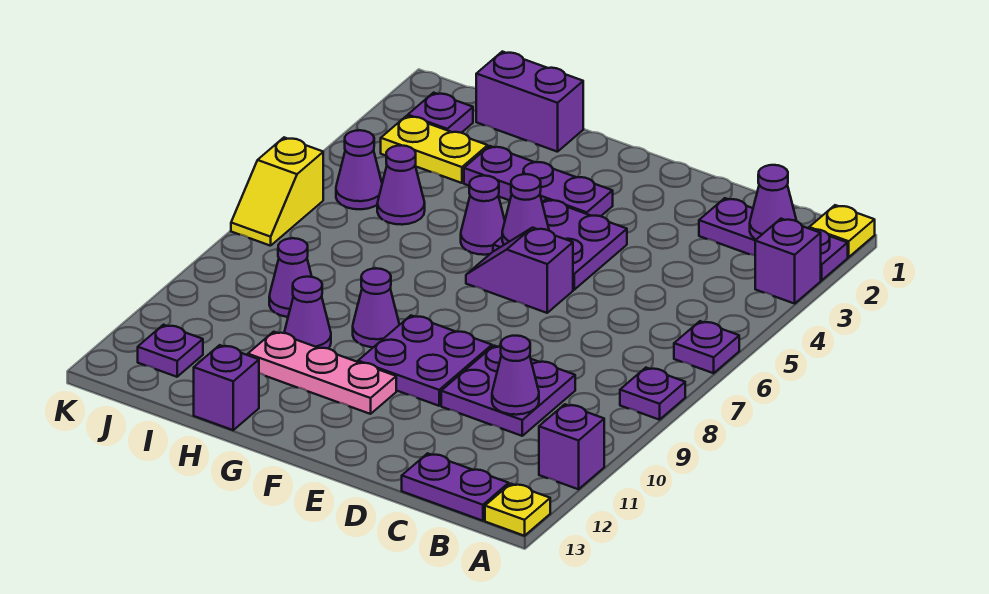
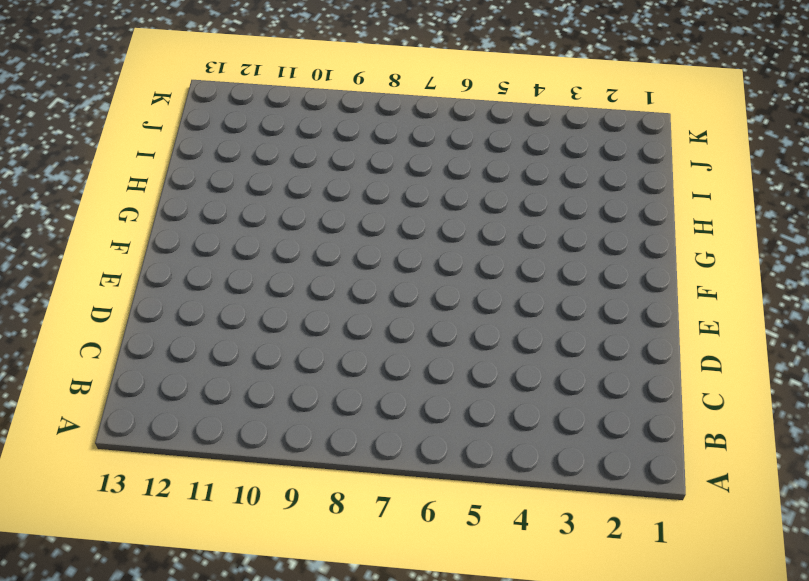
none -> yellow plate A1 level 1
none -> purple plate A2:C2 level 1
none -> purple brick A3 level 1

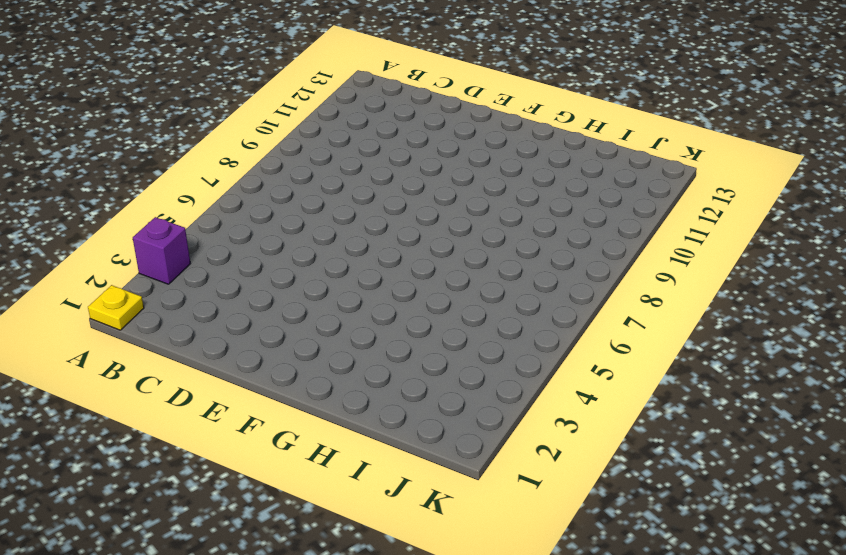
none -> purple plate A2:C2 level 1
none -> purple plate A6 level 1
none -> purple plate A8 level 1

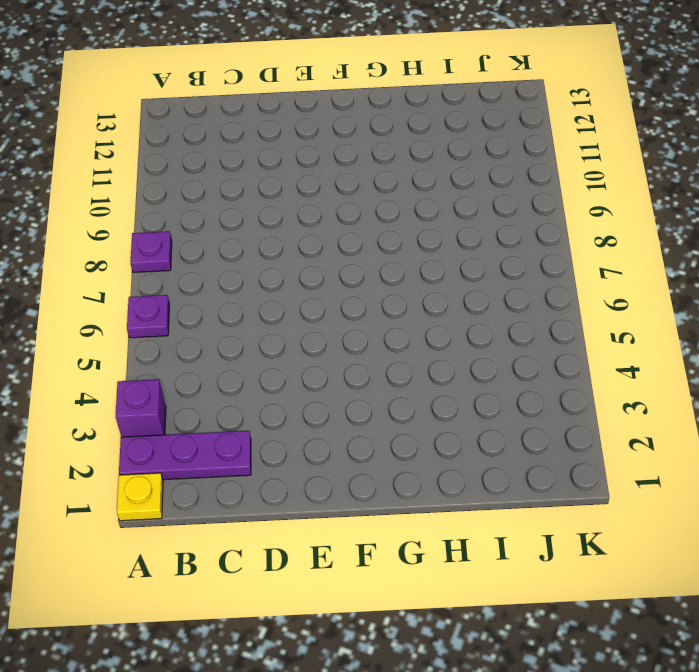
none -> purple brick A11 level 1
none -> yellow plate A13 level 1
none -> purple plate B13:C13 level 1

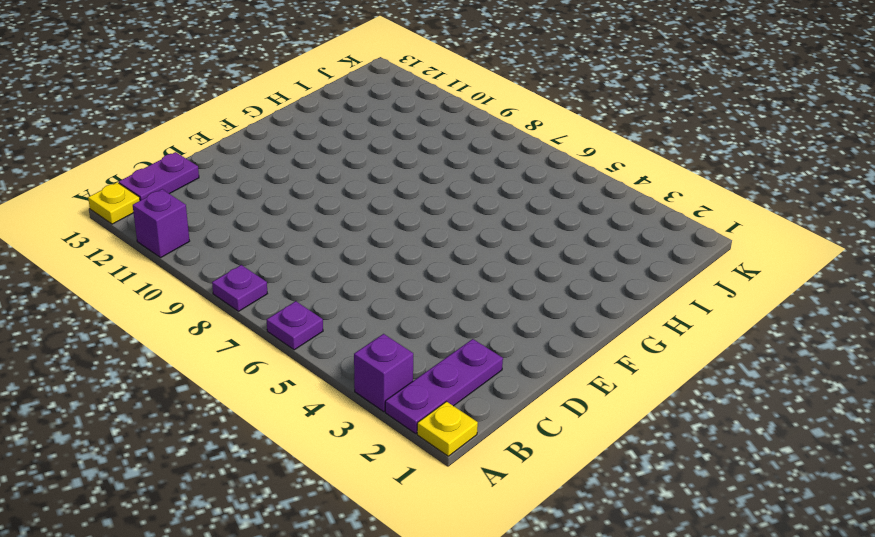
none -> purple plate C9:D10 level 1
none -> purple plate E4:F5 level 1
none -> purple slope E6:F6 level 1 top E

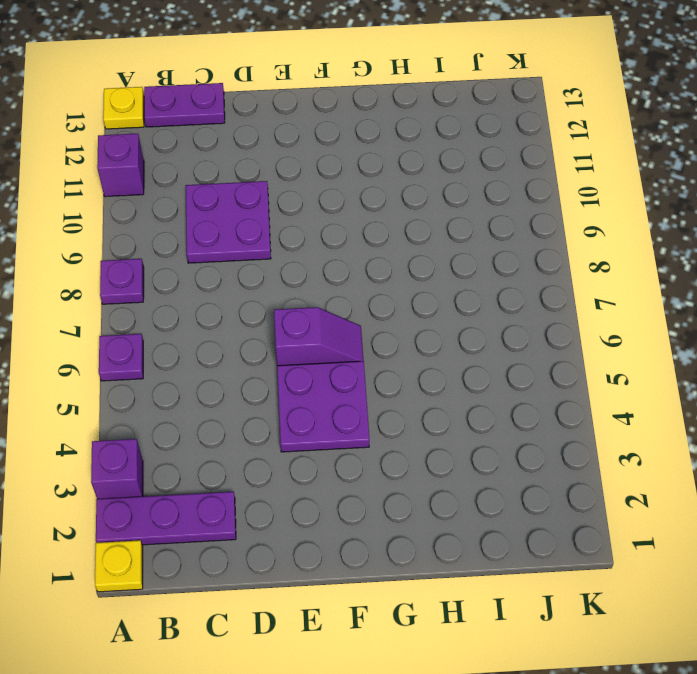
none -> purple plate E9:F10 level 1
none -> purple plate F3:H3 level 1
none -> pink plate F11:H11 level 1

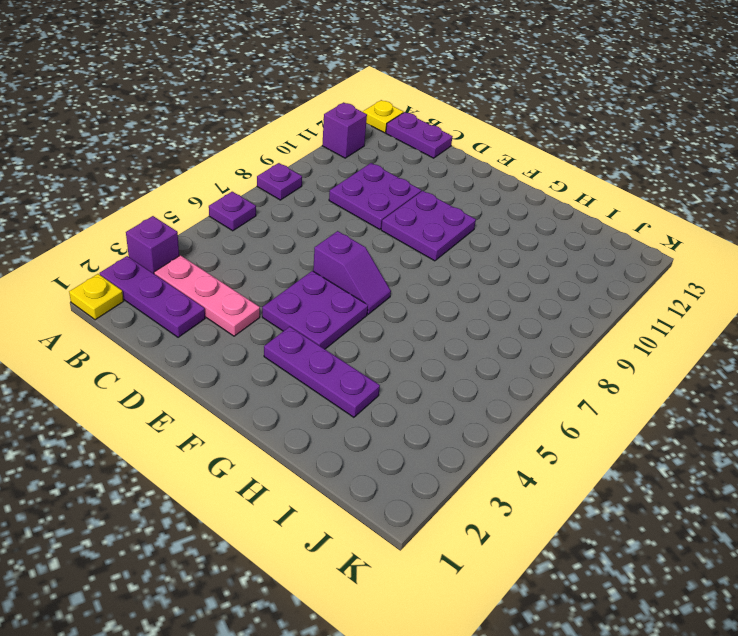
pink plate B3:D3 level 1 -> pink plate F11:H11 level 1
none -> purple cone G5 level 1
none -> purple cone G9 level 1
none -> purple brick H1:I1 level 1

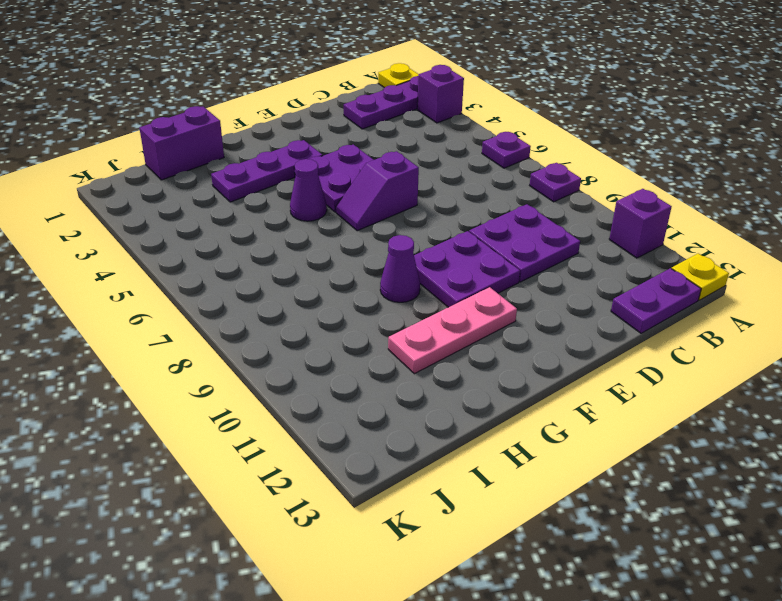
none -> purple cone H10 level 1
none -> purple brick H13 level 1
none -> yellow plate I3:J3 level 1

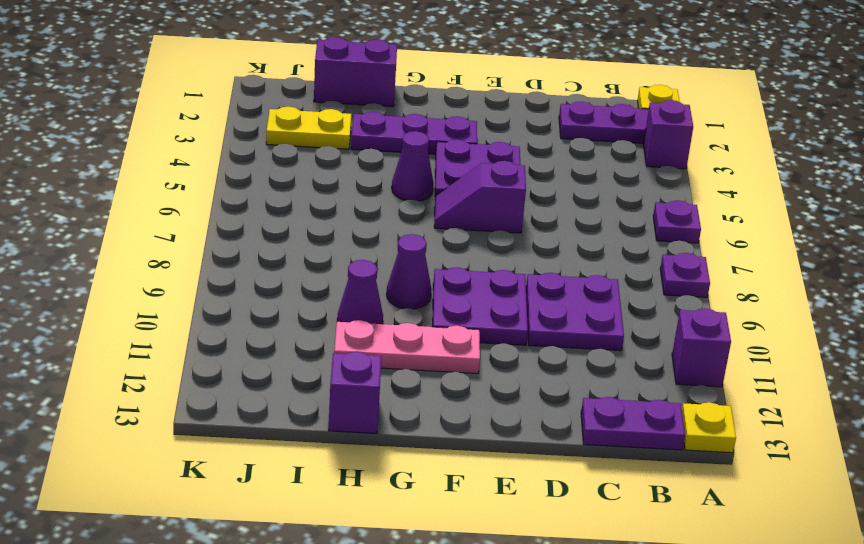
none -> purple cone I5 level 1
none -> purple cone I9 level 1
none -> purple plate J2 level 1

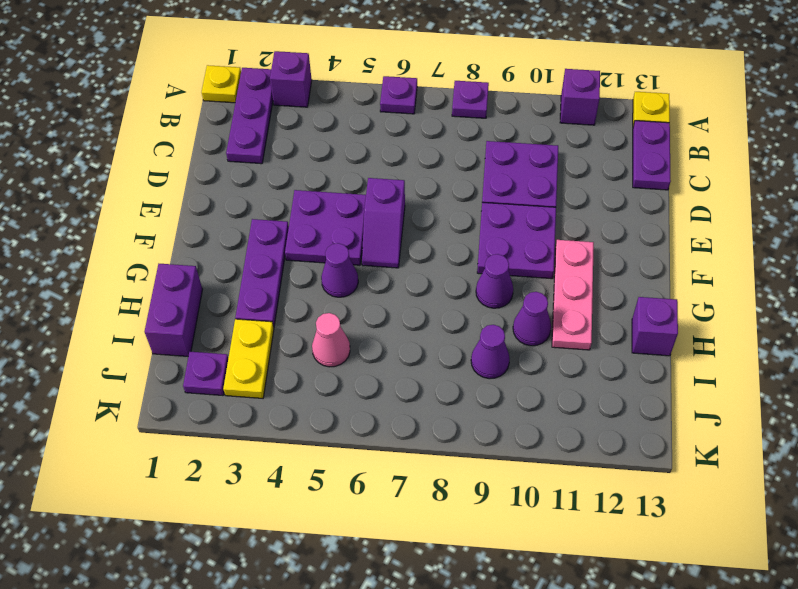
pink cone I5 level 1 -> purple cone I5 level 1
none -> purple cone J5 level 1
none -> purple plate J12 level 1
none -> yellow slope K6:K7 level 1 top 6

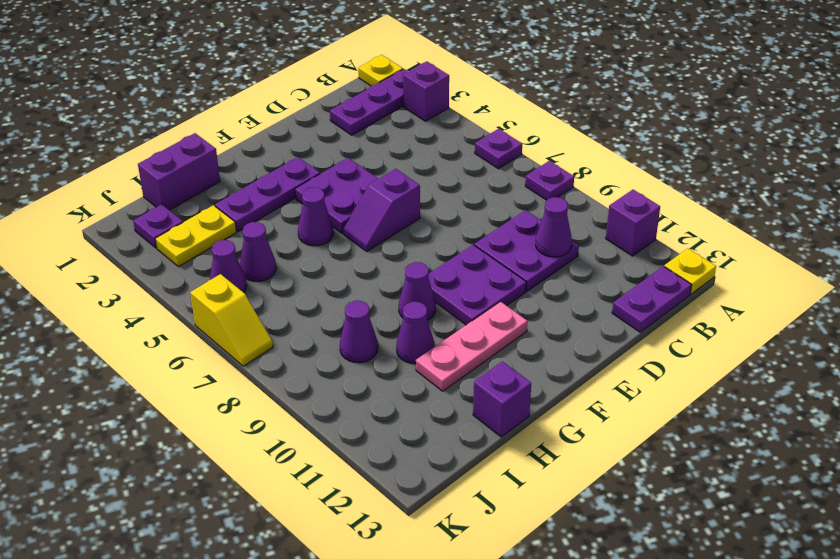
none -> purple plate J12 level 1
none -> purple cone B2 level 2
none -> purple cone F5 level 2

